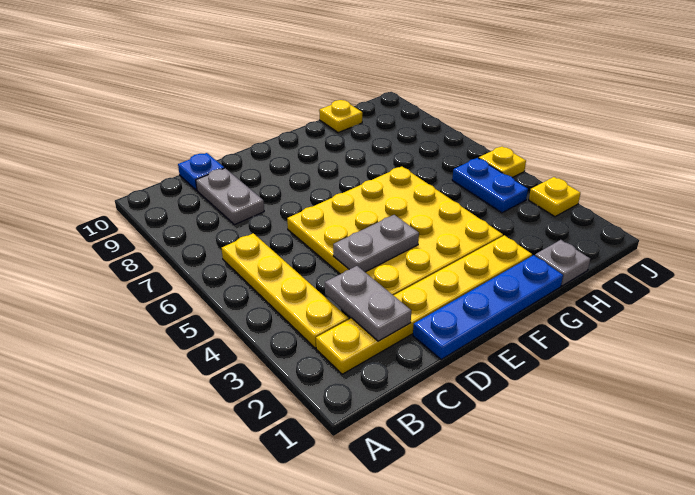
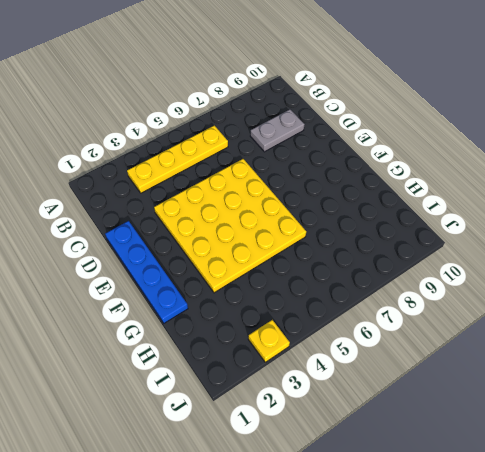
none -> yellow plate B2:G2 level 1
none -> blue plate C10 level 1
none -> grey plate H1 level 1

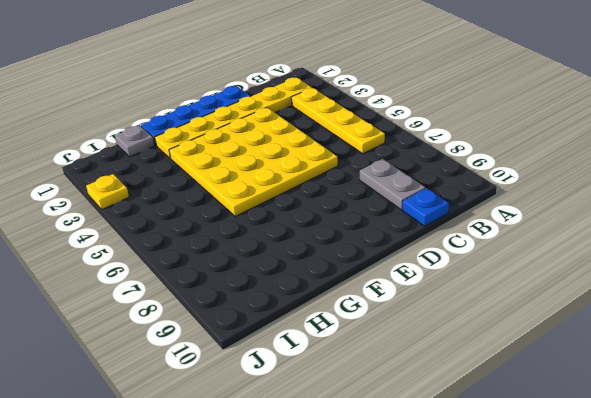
none -> yellow plate H10 level 1
none -> blue plate I4:I5 level 1
none -> yellow plate J5 level 1

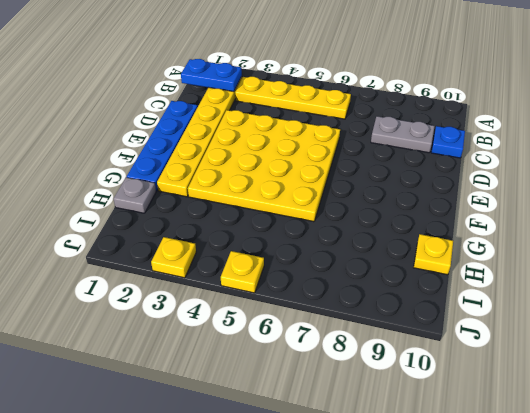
blue plate B1:B2 level 2 -> blue plate I4:I5 level 1
none -> grey plate C2:C3 level 2
none -> grey plate D4:E4 level 2

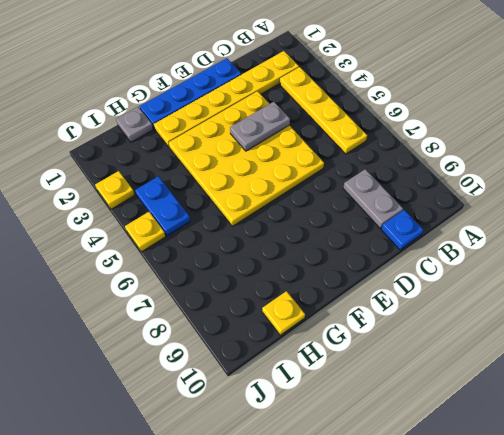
none -> grey plate C2:C3 level 2

